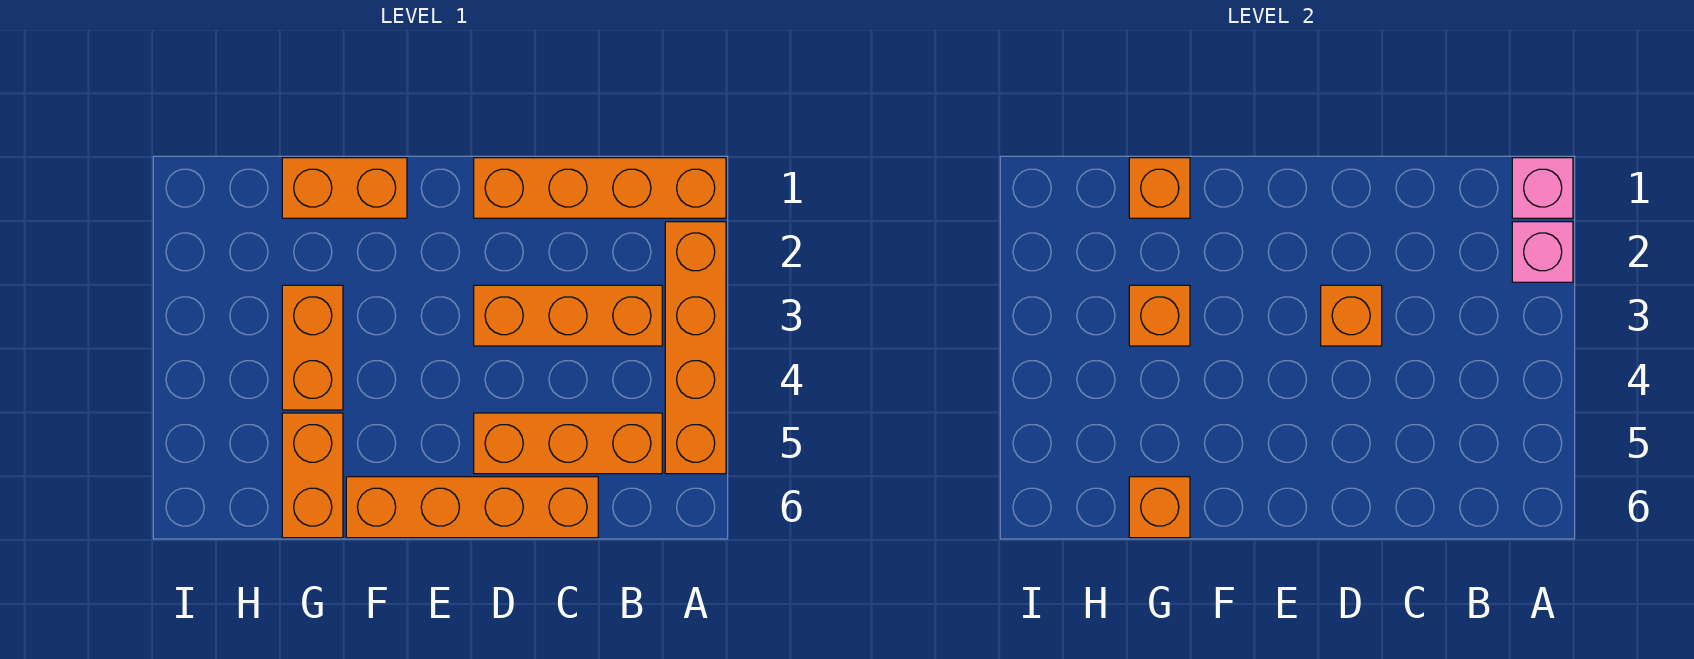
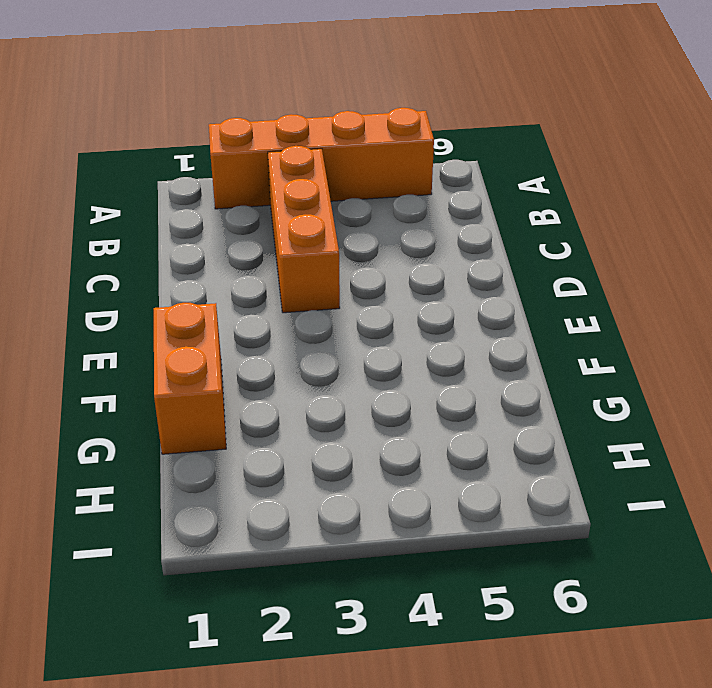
none -> orange brick A1:D1 level 1
none -> orange brick B5:D5 level 1
none -> orange brick C6:F6 level 1

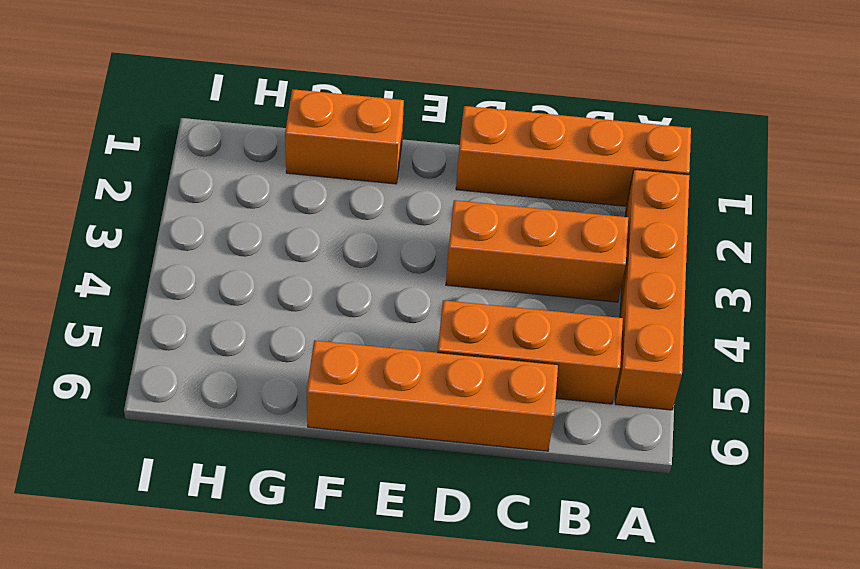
none -> orange brick G3:G4 level 1
none -> orange brick G5:G6 level 1
none -> pink brick A1 level 2

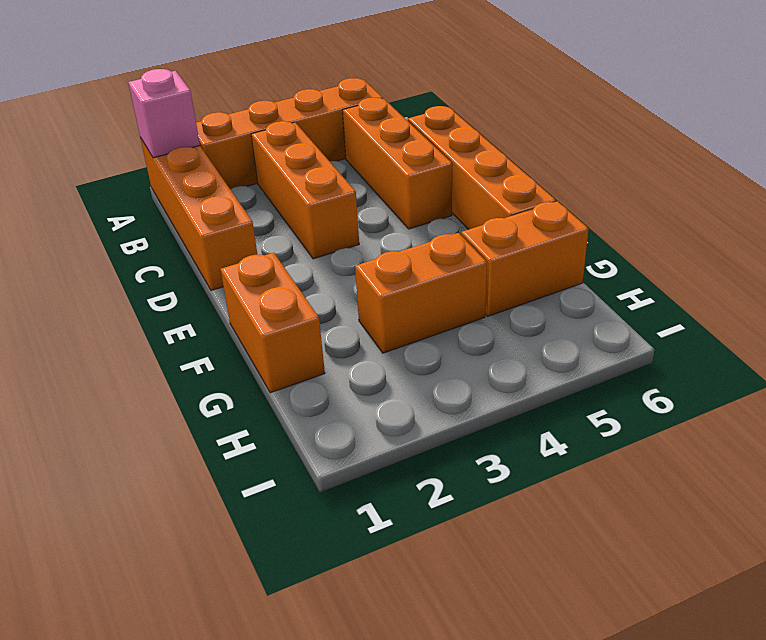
none -> pink brick A2 level 2
none -> orange brick D3 level 2
none -> orange brick G1 level 2

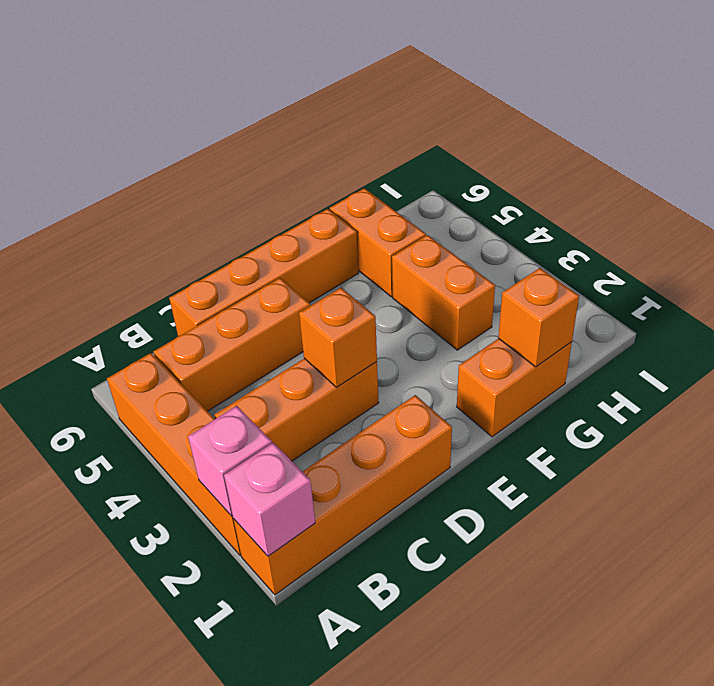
none -> orange brick G3 level 2
none -> orange brick G6 level 2

